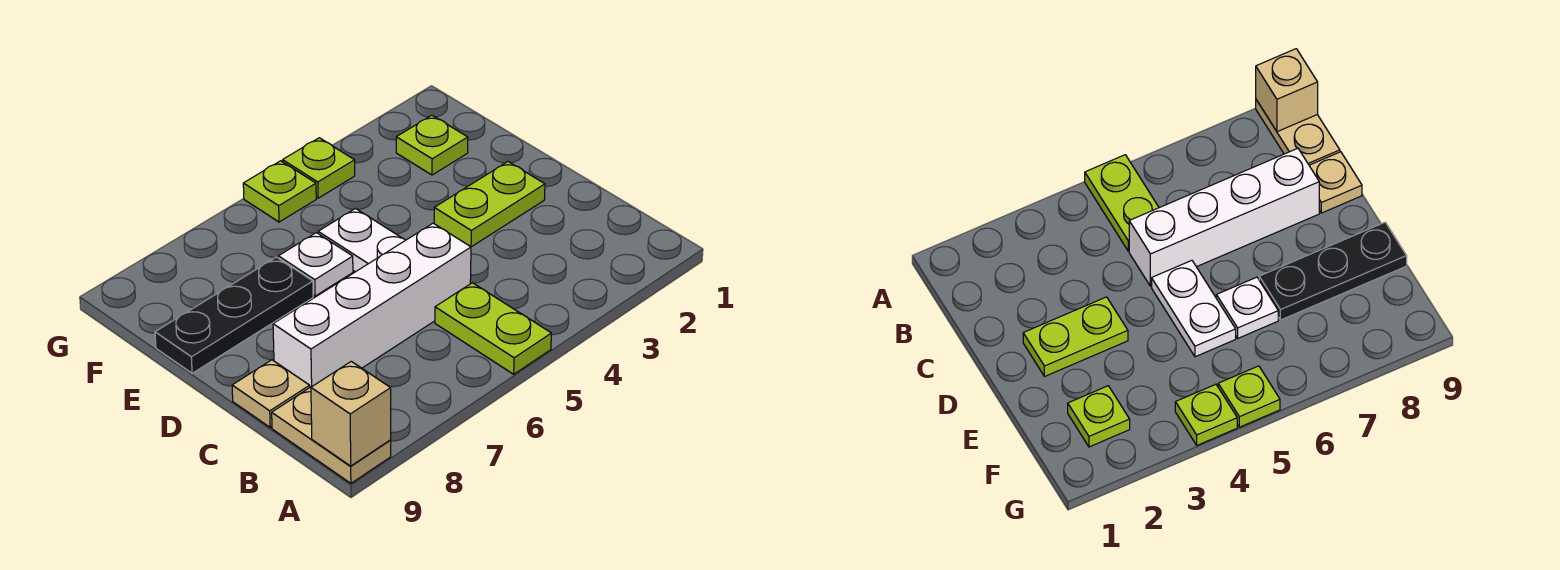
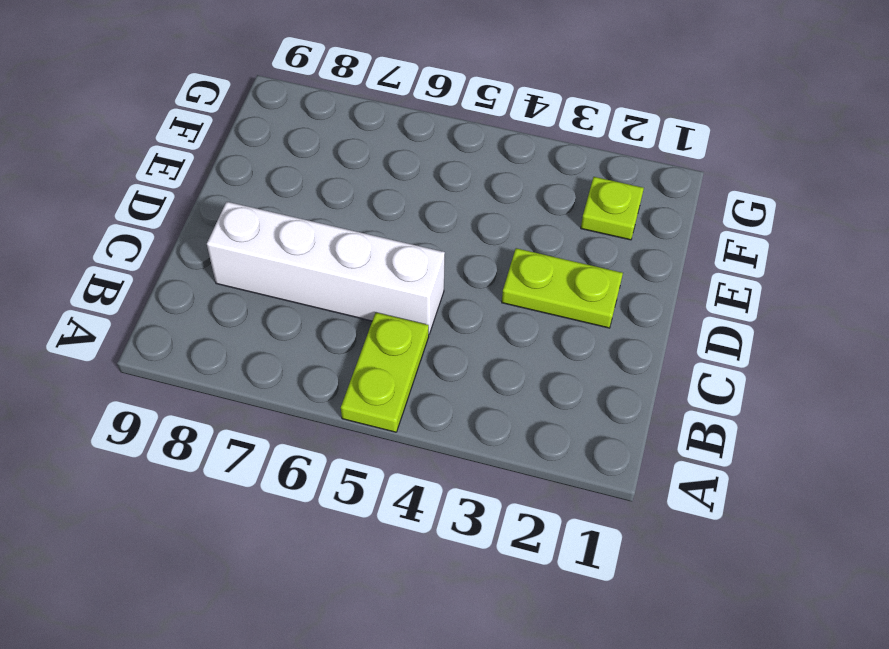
none -> tan plate A9:B9 level 1
none -> tan plate C9 level 1
none -> white plate D5:E5 level 1

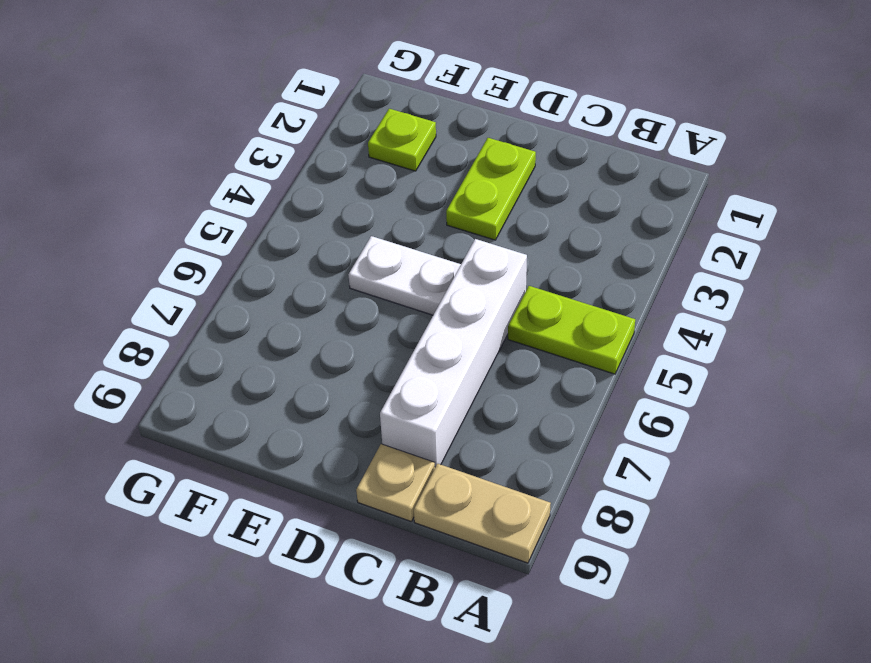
none -> white plate E6 level 1
none -> black plate E7:E9 level 1
none -> lime plate G4 level 1

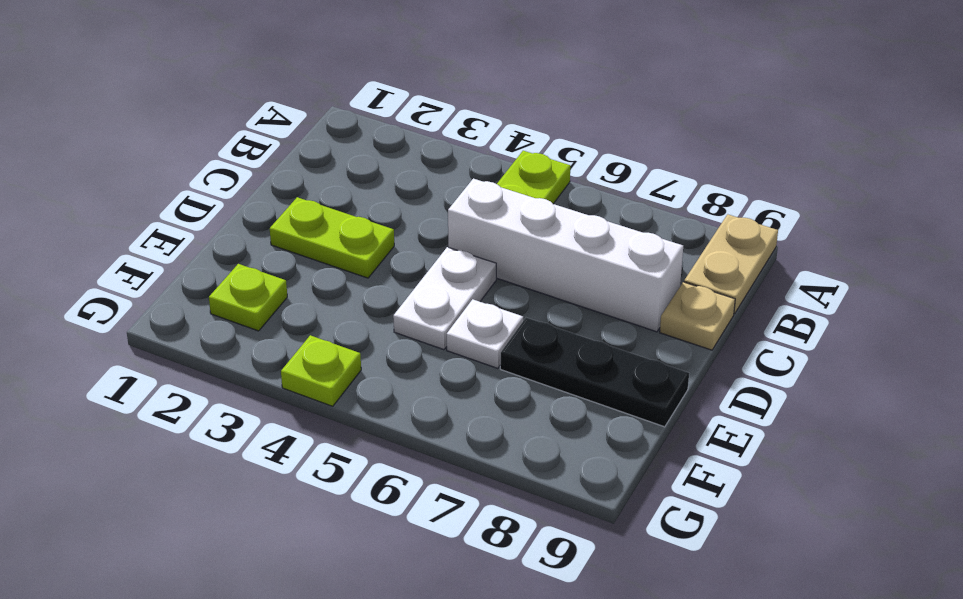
none -> lime plate G5 level 1
none -> tan brick A9 level 2

